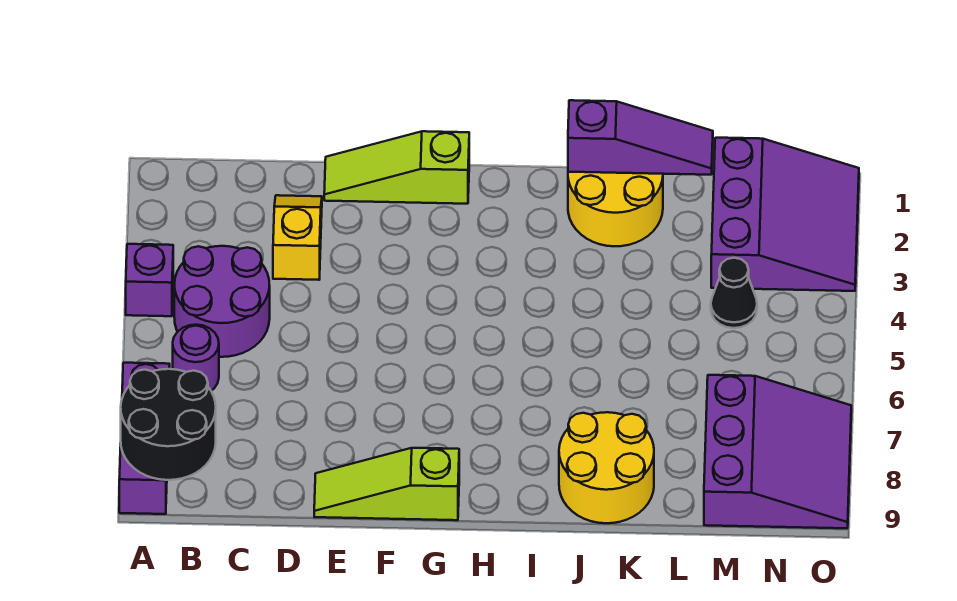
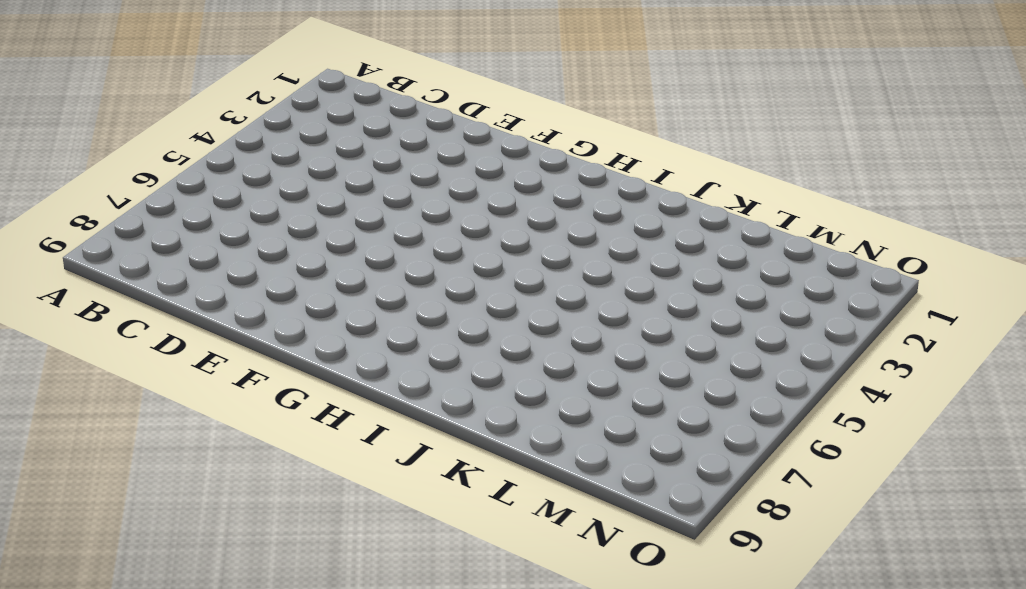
none -> purple brick A4 level 1
none -> purple brick A7:A9 level 1
none -> purple round brick B4:C5 level 1

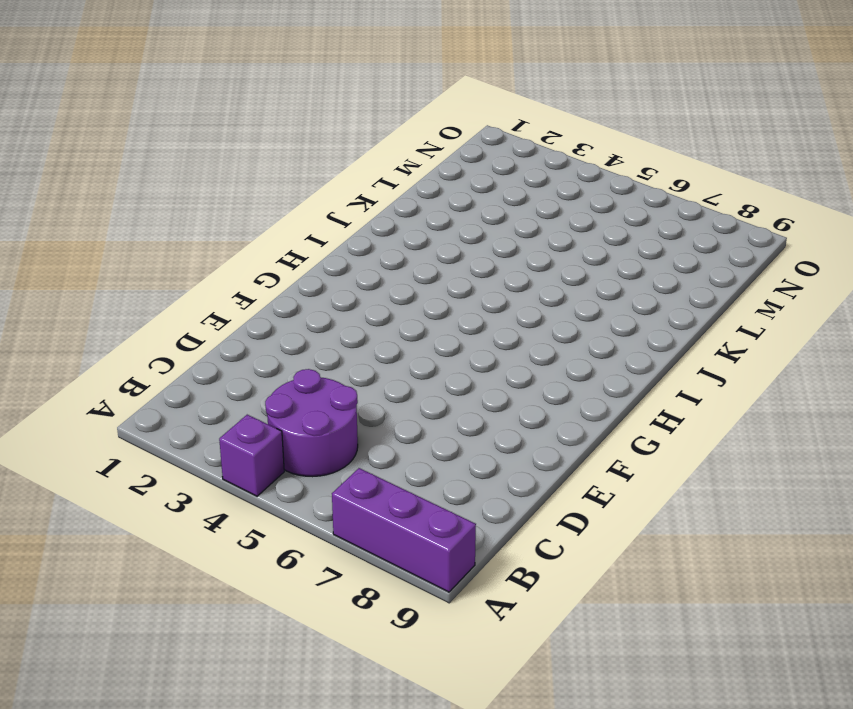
none -> purple round brick B6 level 1
none -> yellow slope D2:D3 level 1 top 3
none -> lime slope E1:G1 level 1 top G

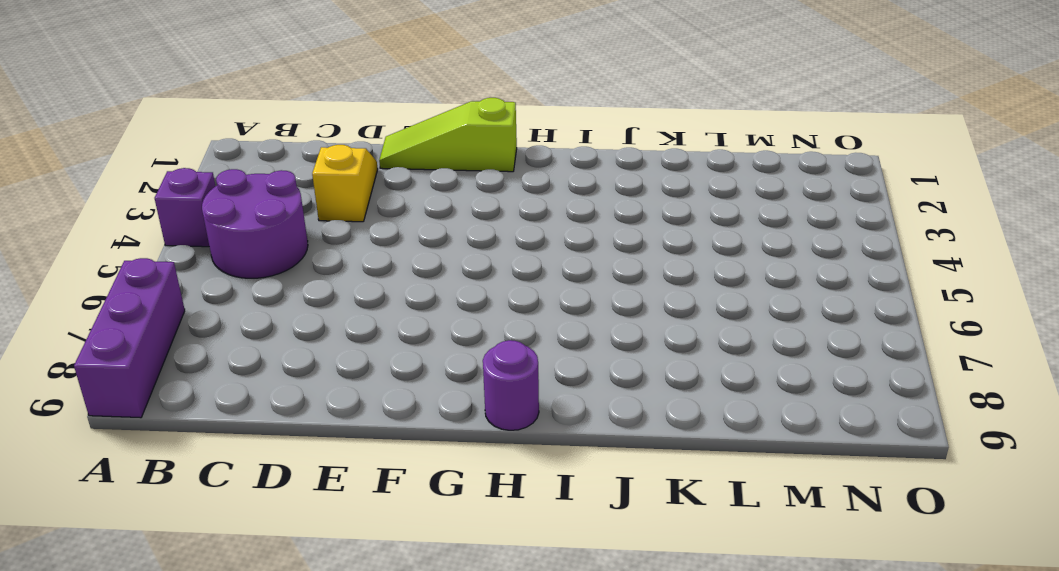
purple round brick H9 level 1 -> purple round brick B6 level 1
none -> lime slope E9:G9 level 1 top G
none -> yellow round brick J1:K2 level 1
none -> yellow round brick J8:K9 level 1

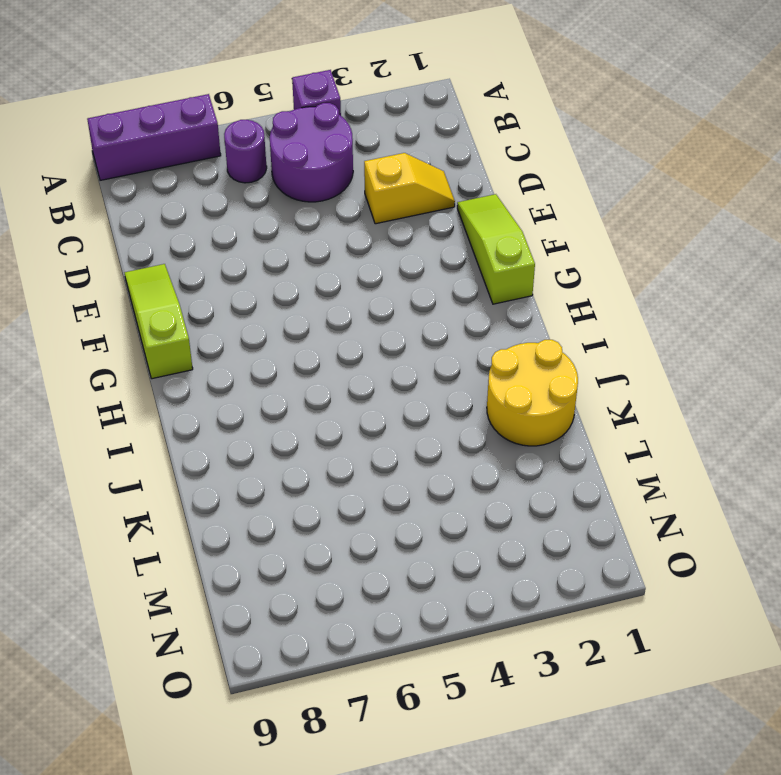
none -> yellow round brick J8:K9 level 1
none -> purple slope M1:O3 level 1 top M
none -> black cone M4 level 1

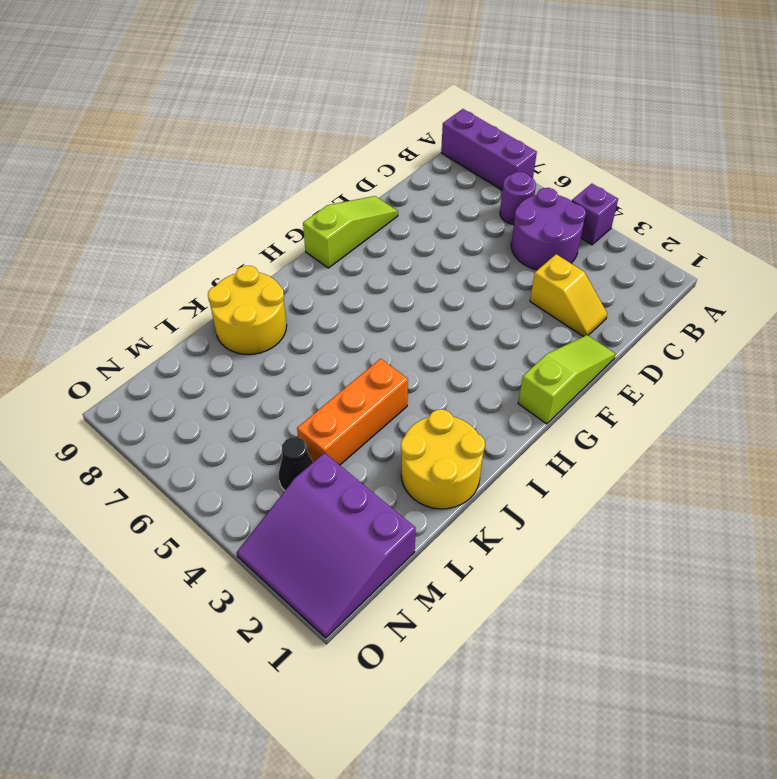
orange brick J4:L4 level 1 -> none
none -> purple slope M7:O9 level 1 top M
none -> black round brick A8:B9 level 2
none -> purple slope J1:L1 level 2 top J

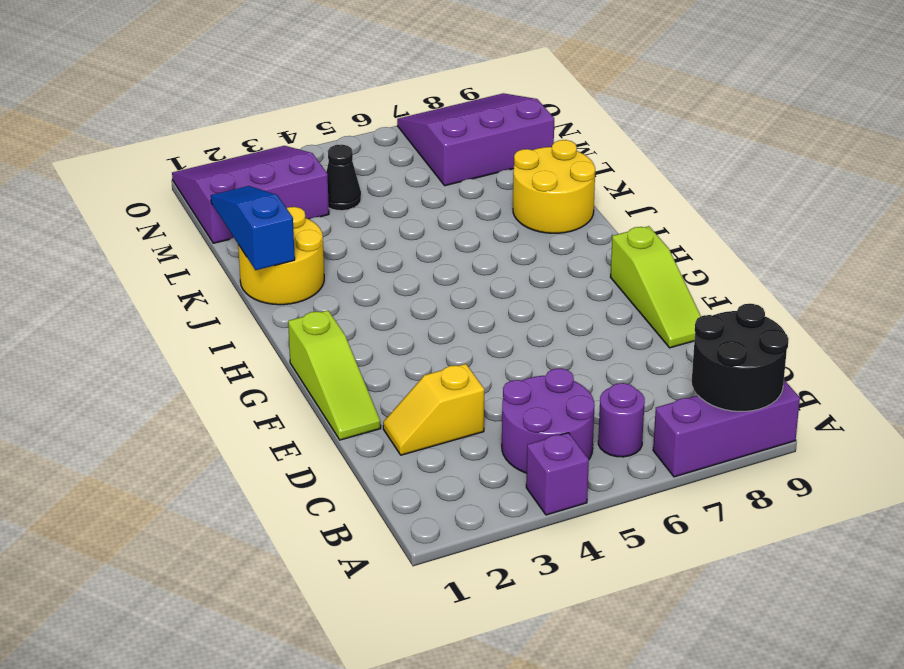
blue slope J1:L1 level 2 top J -> purple slope J1:L1 level 2 top J

